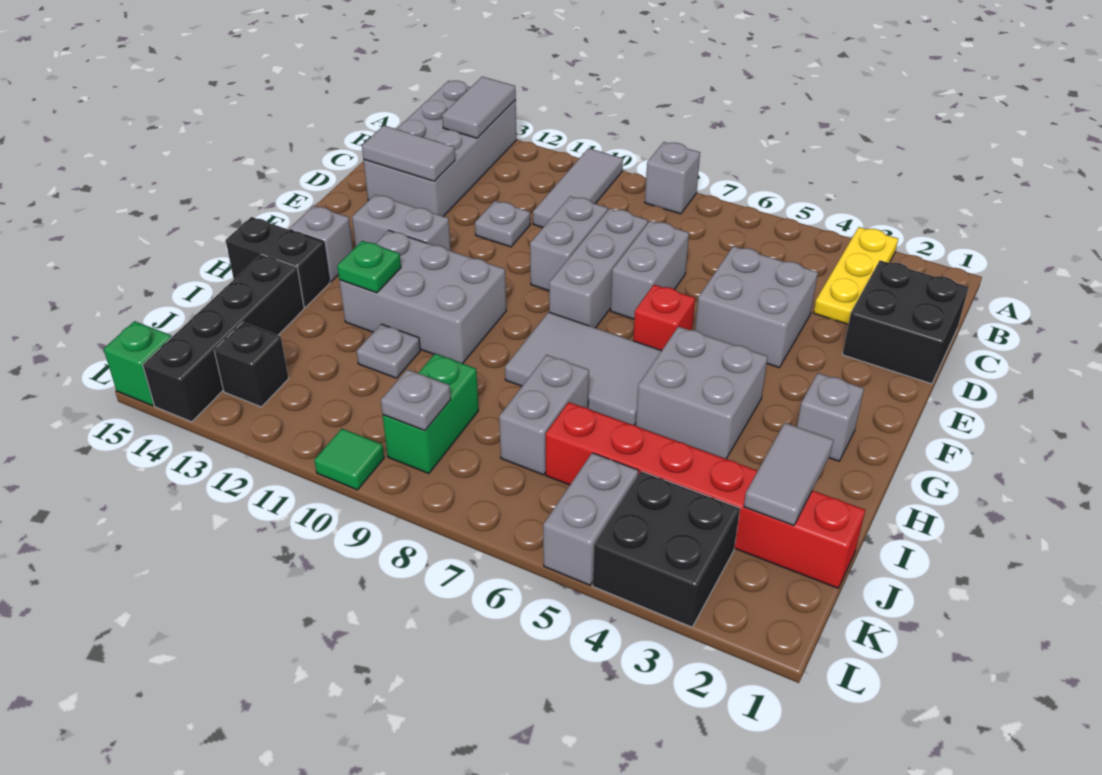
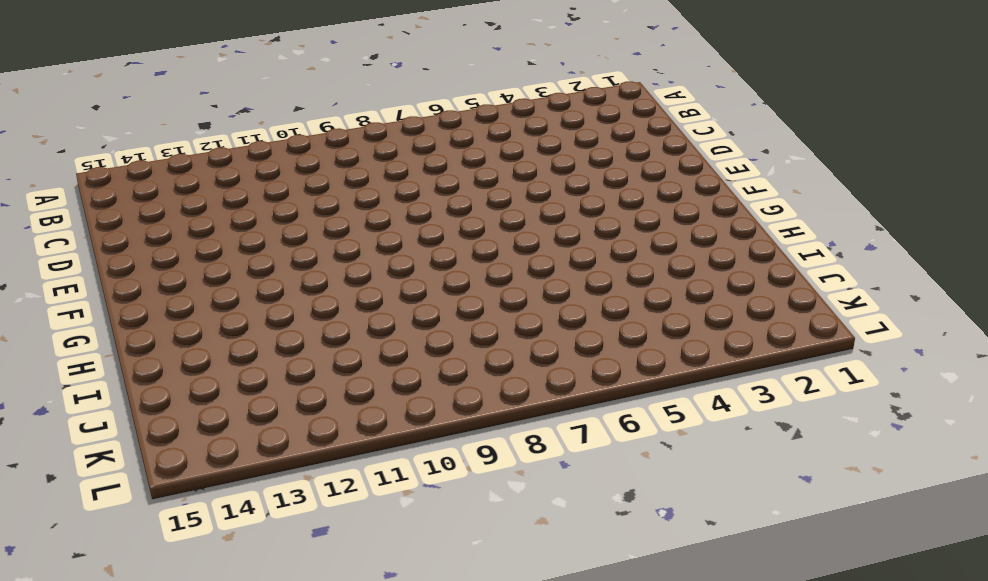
none -> yellow plate A3:C3 level 1
none -> grey brick A8 level 1
none -> grey tile A10:C10 level 1
none -> grey brick A13:D14 level 1

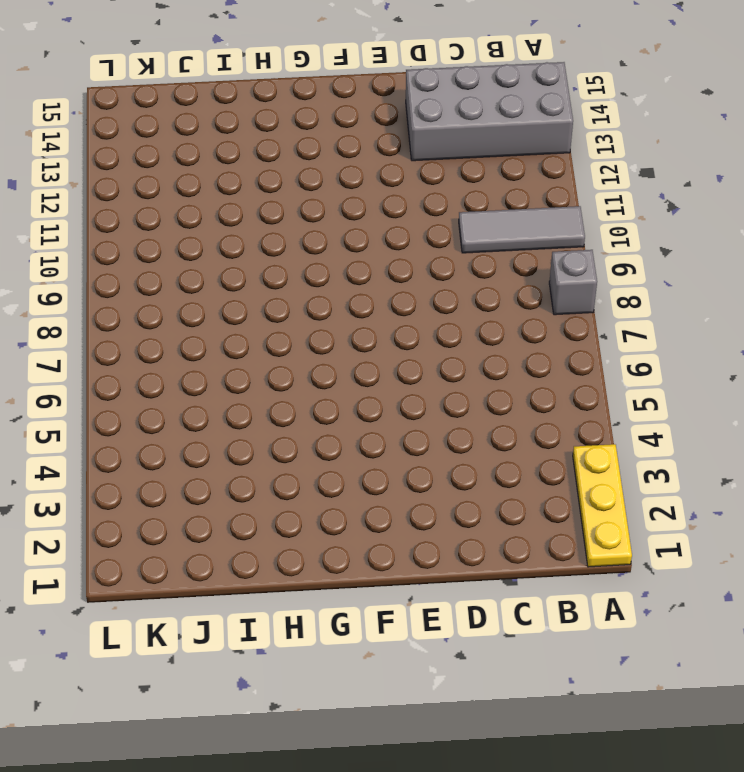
yellow plate A1:A3 level 1 -> yellow plate A3:C3 level 1
none -> black brick C1:D2 level 1
none -> grey brick D4:E5 level 1
none -> grey brick D7:E7 level 1
none -> grey brick D8:F8 level 1

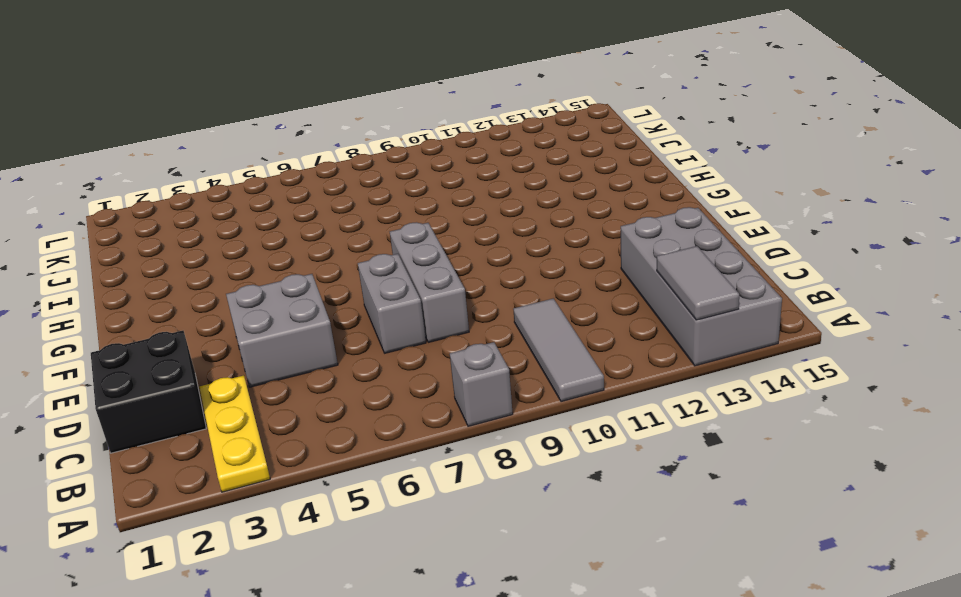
none -> grey brick D9:E9 level 1
none -> grey plate D11 level 1
none -> red brick F6 level 1
none -> grey brick F12:F13 level 1

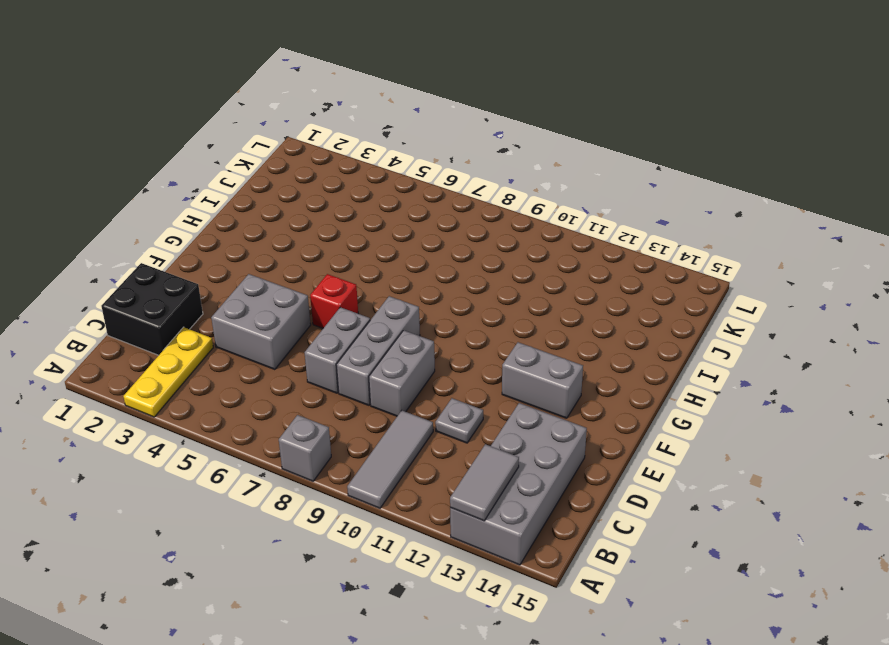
none -> grey brick G2 level 1
none -> grey brick G4:H5 level 1
none -> grey tile G6:H8 level 1
none -> grey brick G10:H12 level 1

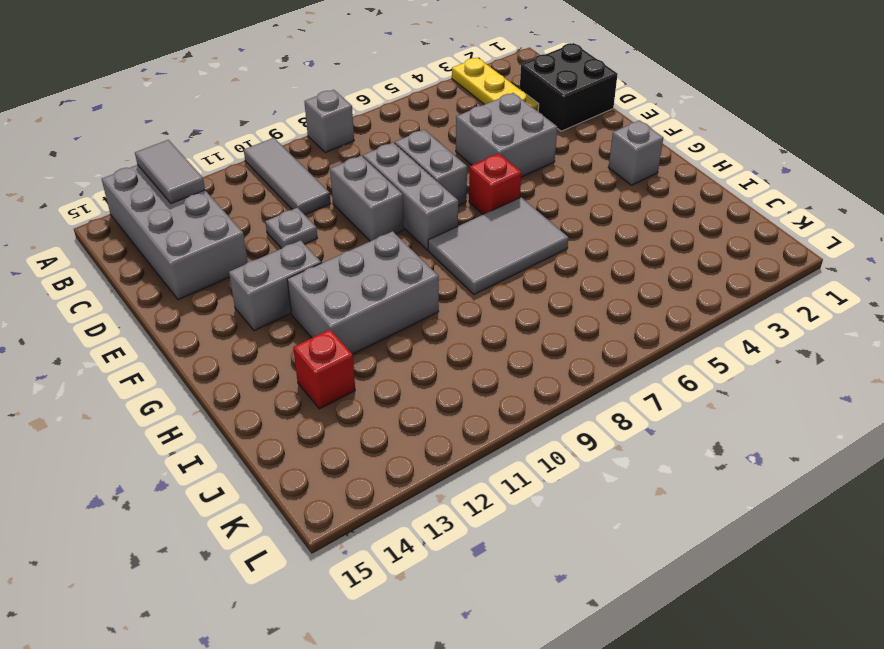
red brick I13 level 1 -> none
none -> grey brick G4:H5 level 1
none -> grey brick G14 level 1
none -> black brick H14:H15 level 1
none -> grey brick I7:J7 level 1

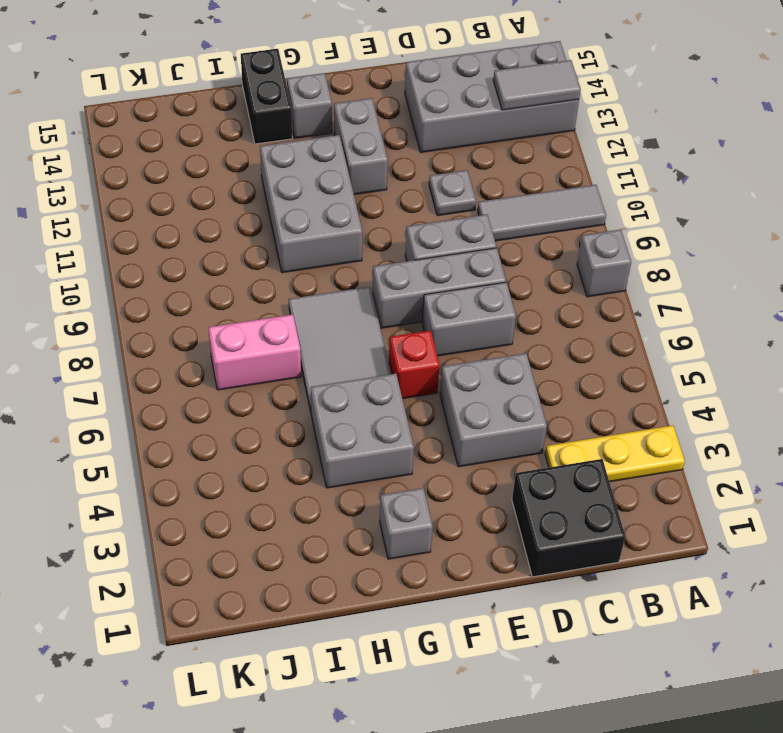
pink brick I7:J7 level 1 -> grey brick I7:J7 level 1
none -> grey plate I11 level 1
none -> black brick I14:L14 level 1
none -> red brick J1:J6 level 1
none -> green brick J9:K9 level 1

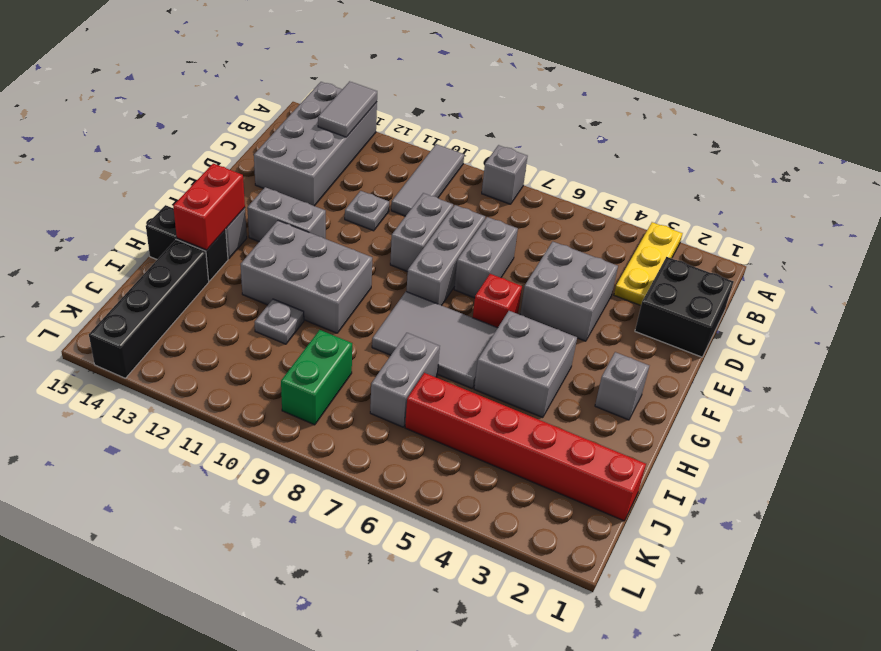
red brick G14:H14 level 2 -> none
none -> black brick K3:L4 level 1
none -> grey brick K5:L5 level 1
none -> black brick K13 level 1
none -> green tile L10 level 1

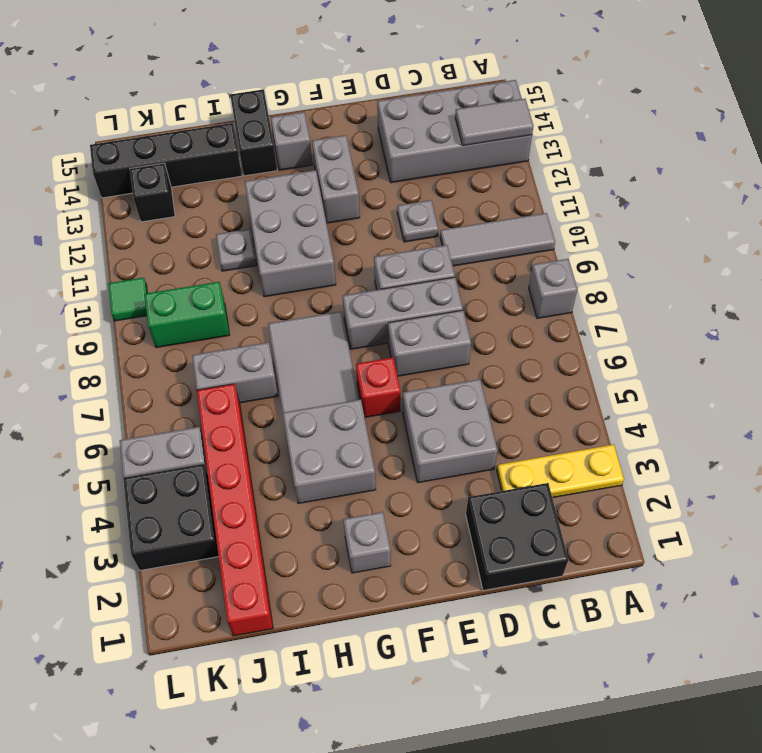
none -> green brick L15 level 1
none -> grey tile D13:D14 level 2
none -> green plate H12 level 2
none -> grey tile I2:J2 level 2

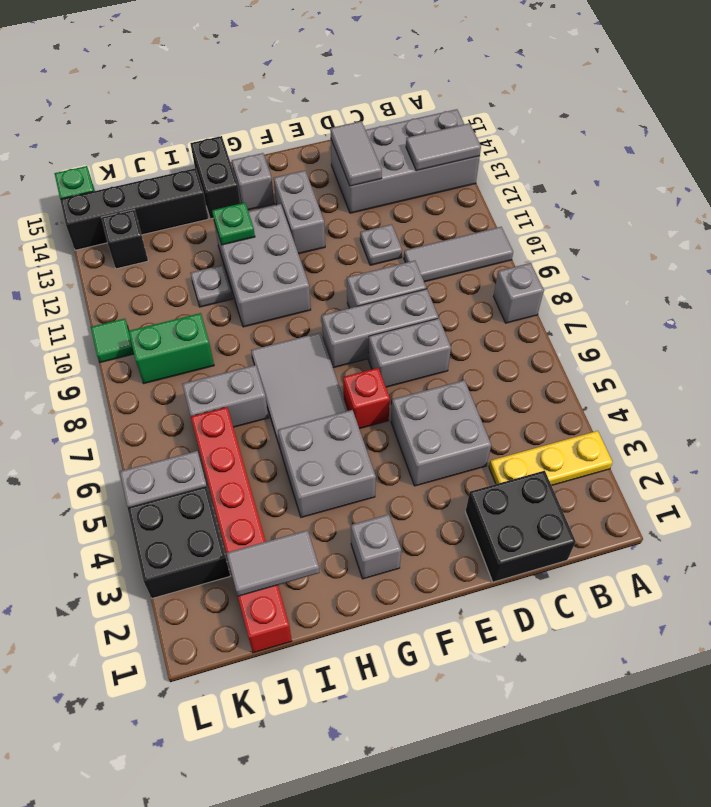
none -> grey plate K9 level 2

